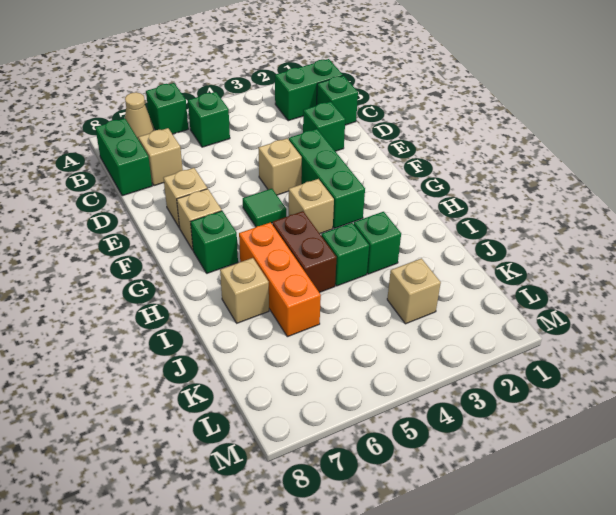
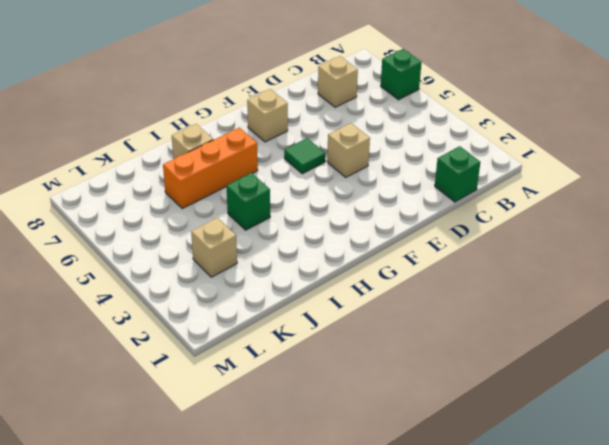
none -> tan cone A7 level 1
none -> green brick B1:B2 level 1
none -> green brick B5 level 1

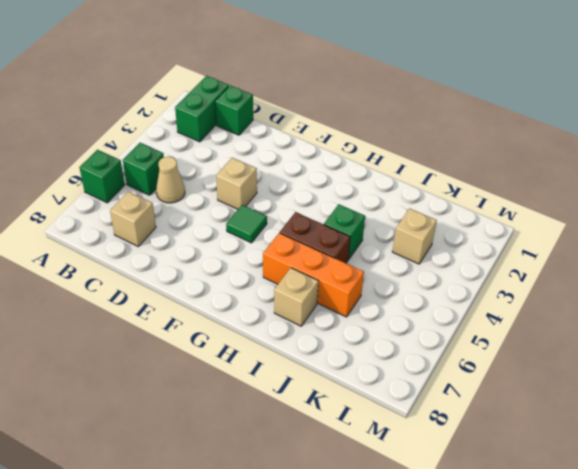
tan cone C5 level 1 -> tan cone A7 level 1
none -> green brick B8:C8 level 1
none -> green brick D2 level 1
none -> green brick E3:G3 level 1

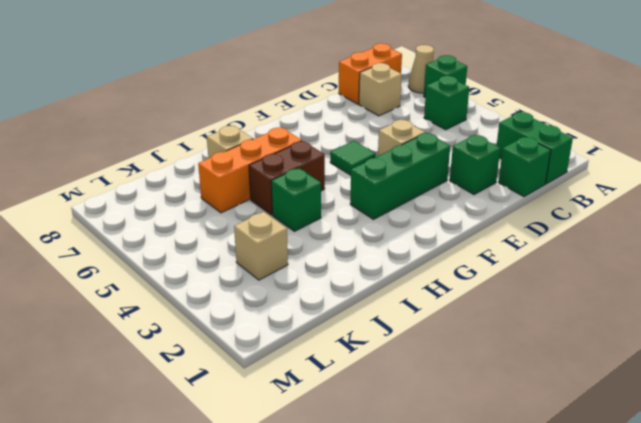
orange brick B8:C8 level 1 -> green brick B8:C8 level 1
none -> tan brick E7 level 1
none -> tan brick F7 level 1
none -> tan brick G4 level 1

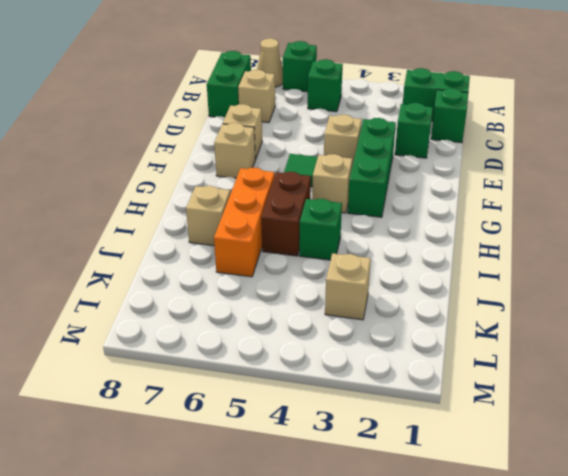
none -> green brick G7 level 1
none -> green brick I3 level 1

